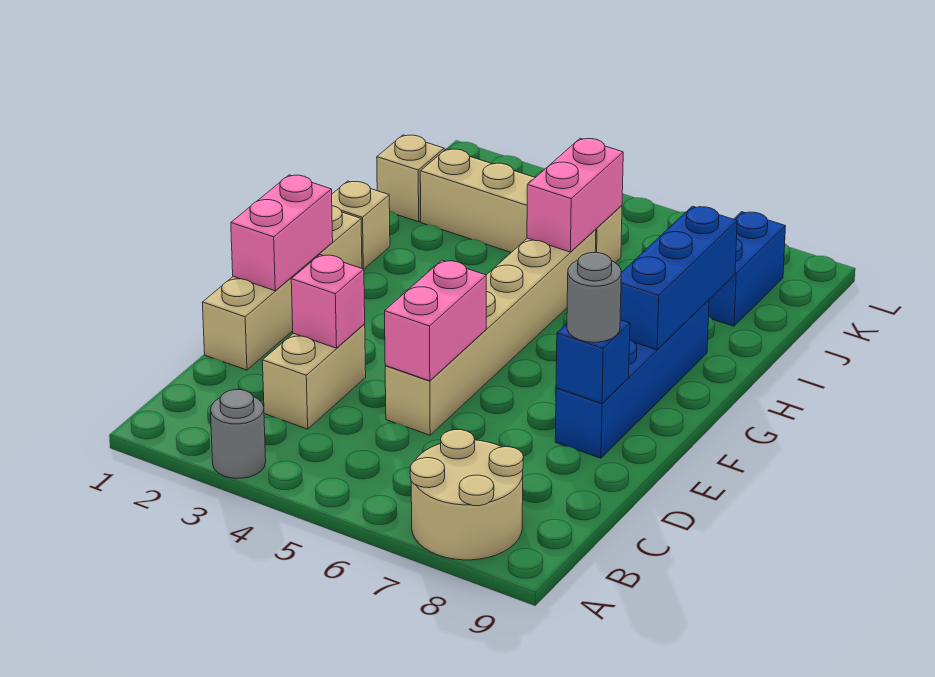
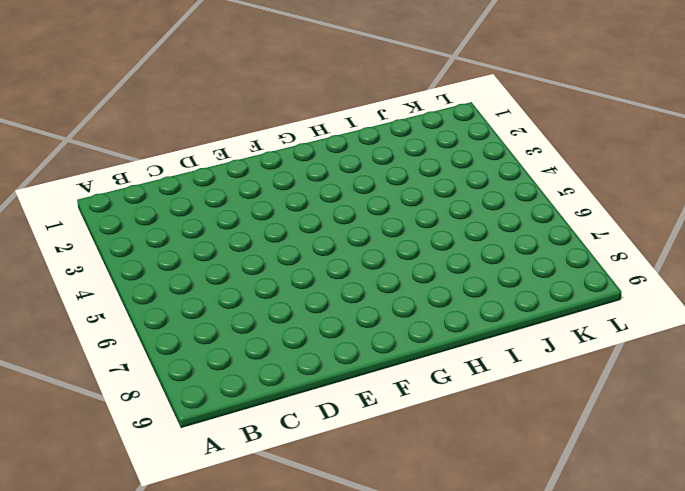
none -> grey round brick A3 level 1
none -> tan round brick A7:B8 level 1
none -> tan brick C3:D3 level 1

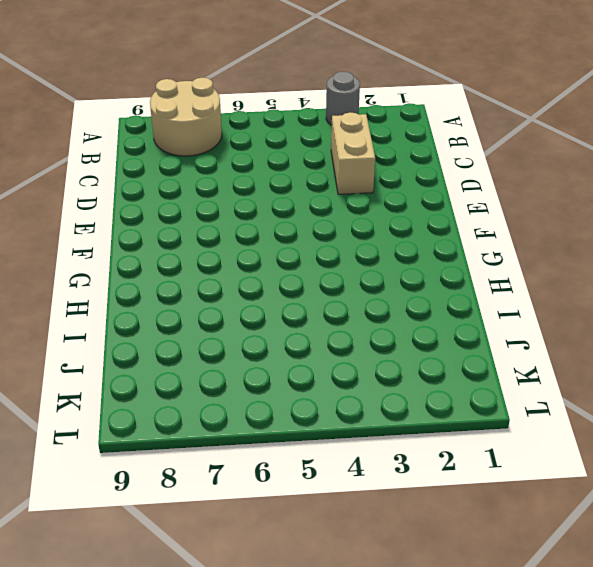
none -> tan brick D1:G1 level 1
none -> tan brick D5:I5 level 1
none -> blue brick E8:H8 level 1

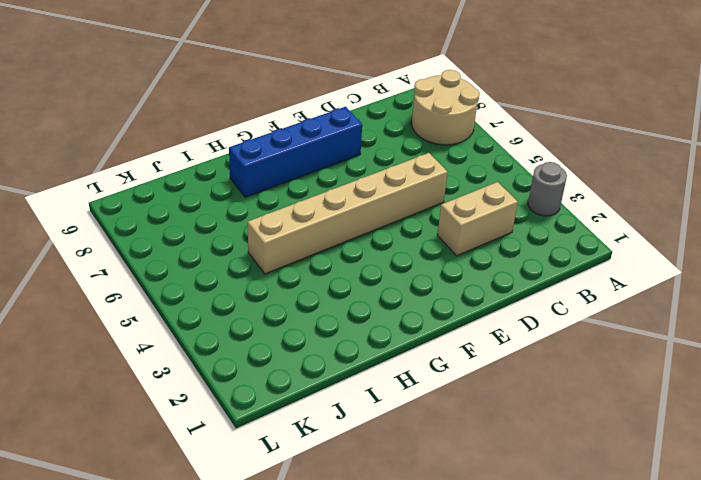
none -> tan brick D1:G1 level 1
none -> tan brick H1 level 1
none -> tan brick J1 level 1

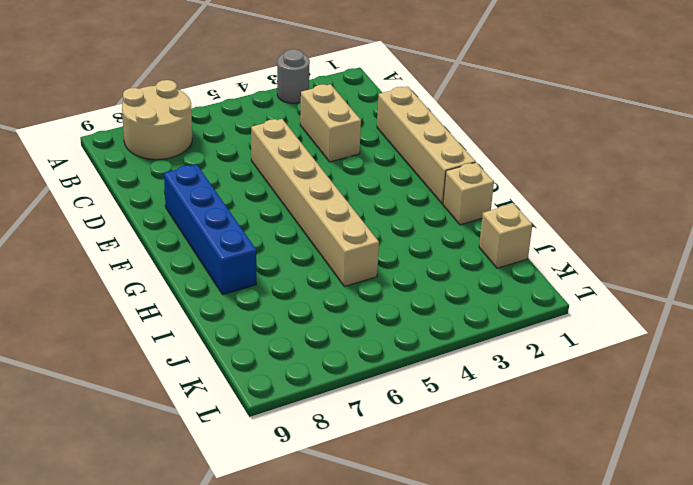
none -> tan brick J2:J5 level 1
none -> blue brick J8:K8 level 1
none -> pink brick D3 level 2

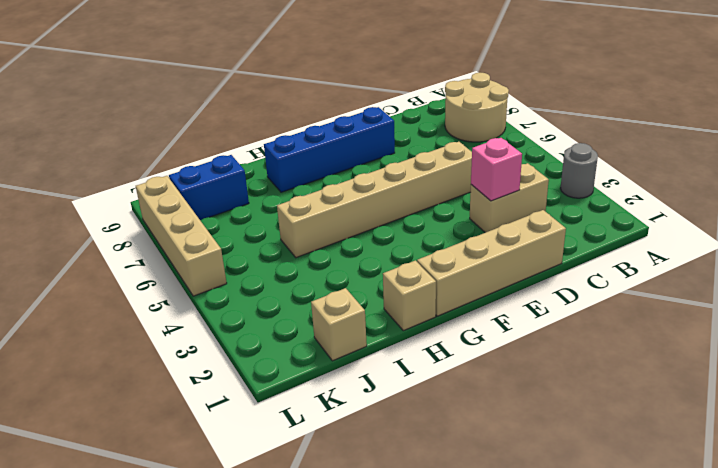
tan brick L5:L8 level 1 -> tan brick J2:J5 level 1
none -> pink brick D5:E5 level 2
none -> pink brick E1:F1 level 2
none -> blue brick E8 level 2

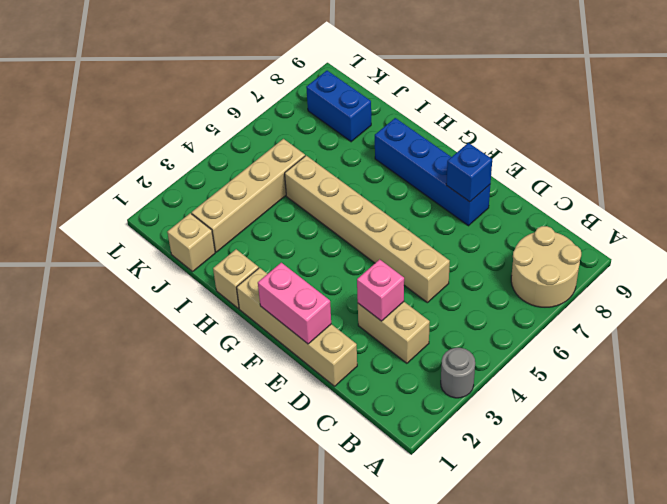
none -> pink brick D5:E5 level 2
none -> blue brick G8:I8 level 2
none -> pink brick I5:J5 level 2

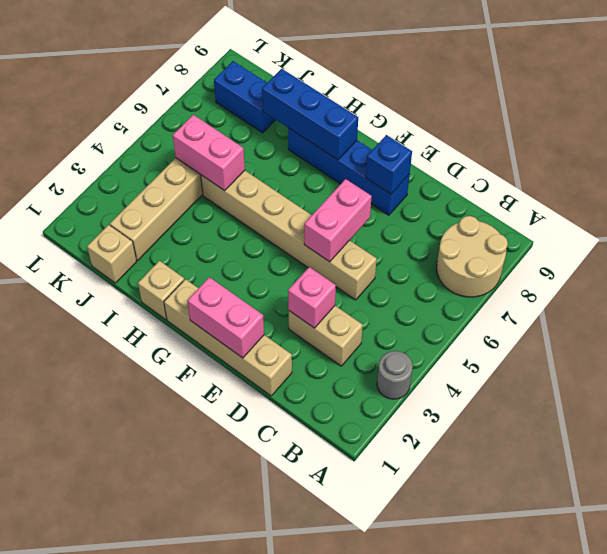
pink brick E5:E6 level 2 -> pink brick D5:E5 level 2
none -> grey round brick E8 level 3

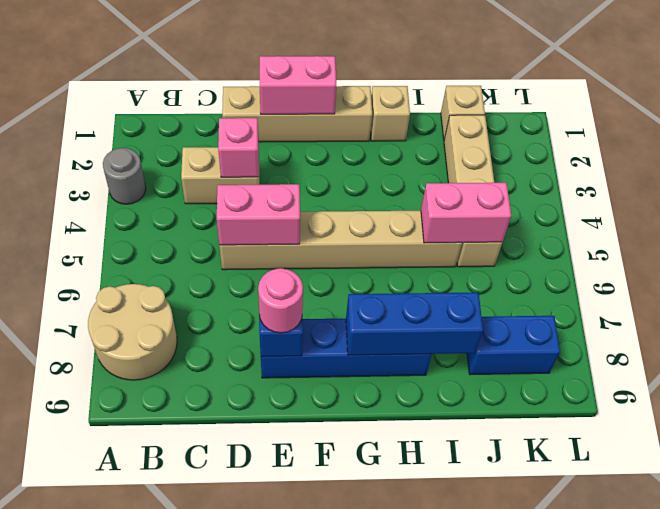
pink round brick E8 level 3 -> grey round brick E8 level 3

